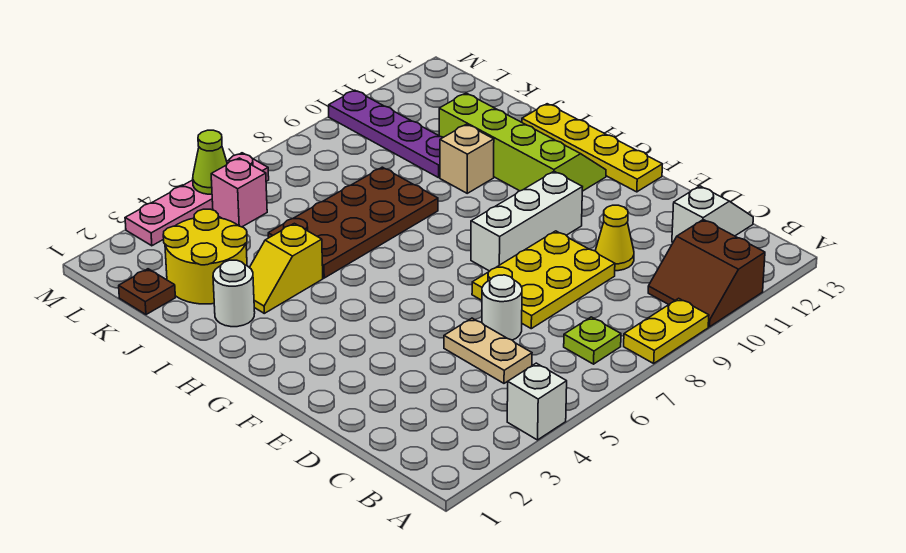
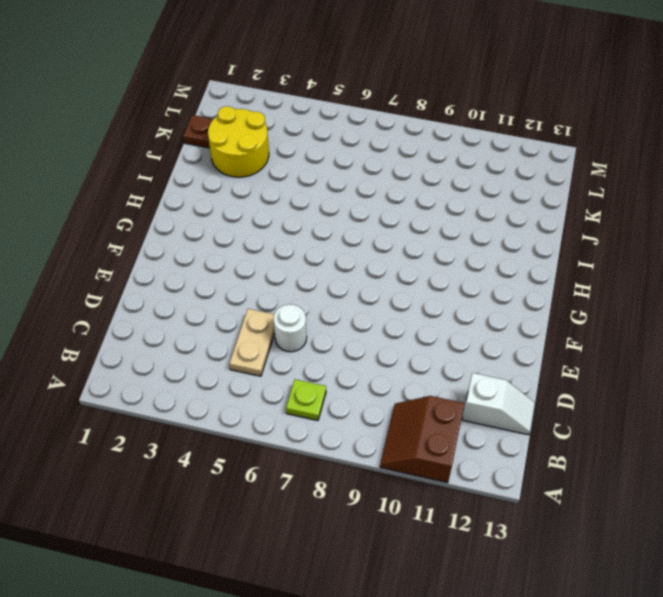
none -> white brick A4 level 1
none -> yellow plate A8:A9 level 1
none -> yellow plate D7:E9 level 1

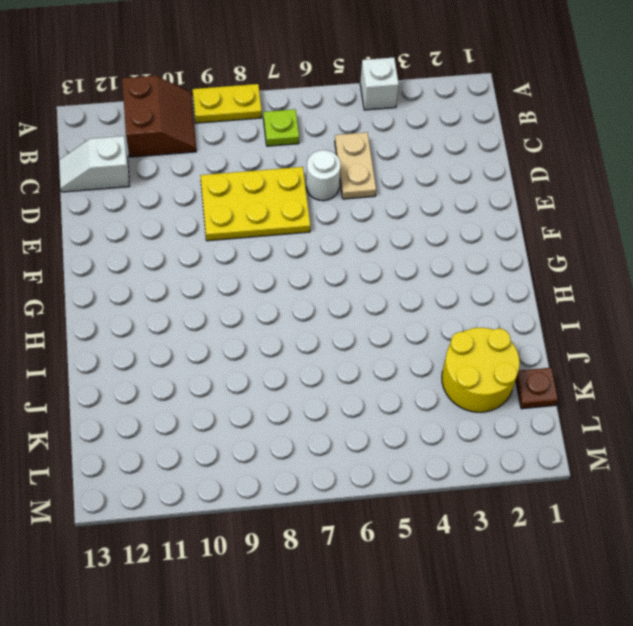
none -> yellow cone D10 level 1
none -> white brick F8:F10 level 1
none -> yellow plate F13:I13 level 1

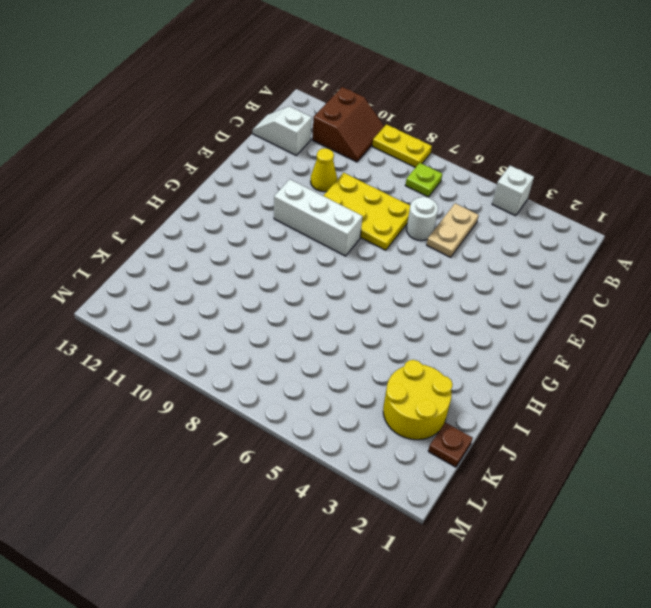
none -> yellow plate F13:I13 level 1
none -> lime slope G11:J12 level 1 top 11
none -> white round brick I2 level 1

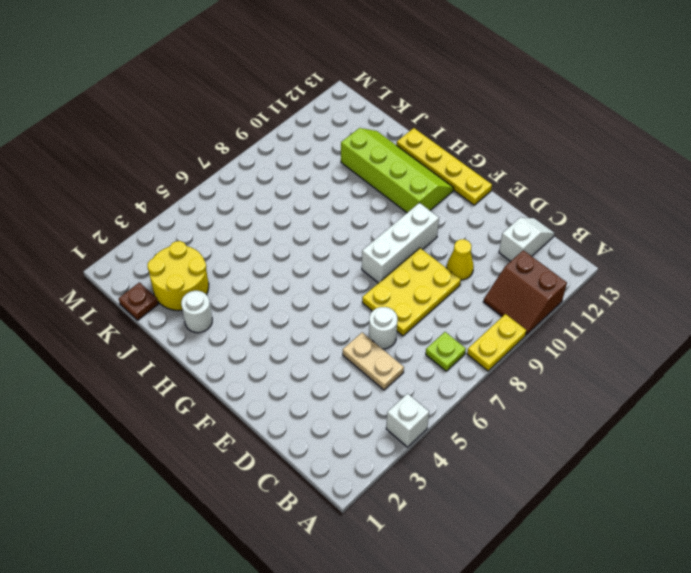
none -> yellow slope I3:I4 level 1 top 4
none -> brown plate I5:J8 level 1
none -> tan brick I10 level 1

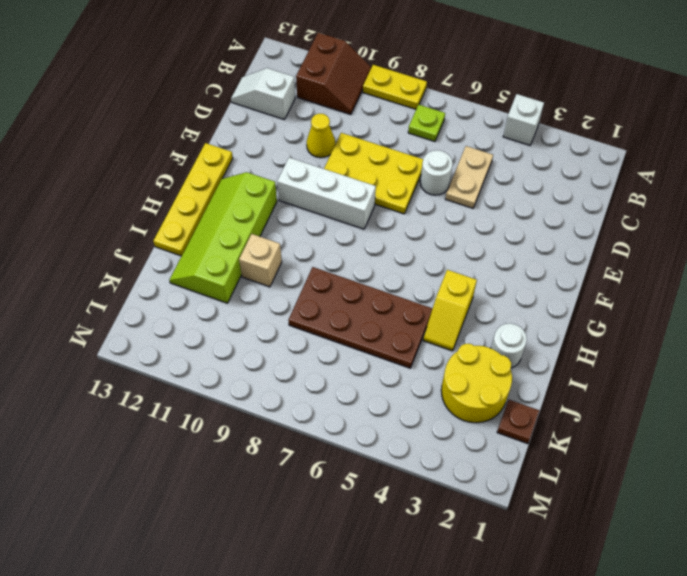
yellow slope H4:I4 level 1 top H -> yellow slope I3:I4 level 1 top 4
none -> purple plate J10:M10 level 1
none -> pink brick L5 level 1
none -> pink plate M3:M6 level 1

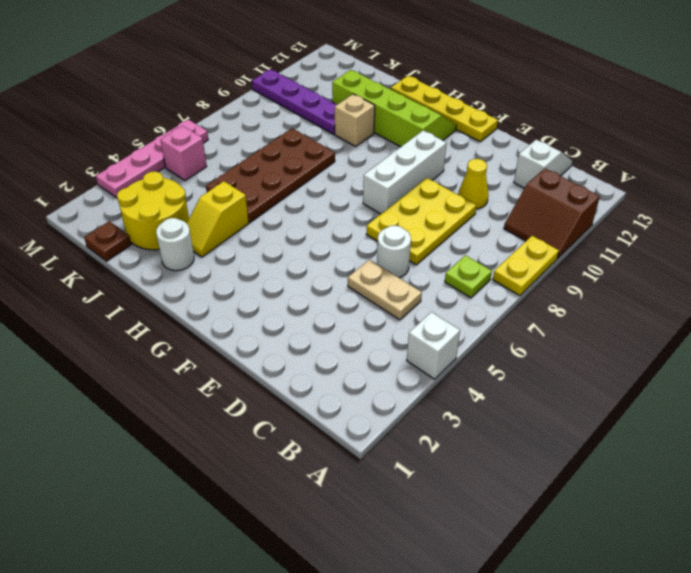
none -> lime cone M5 level 2

